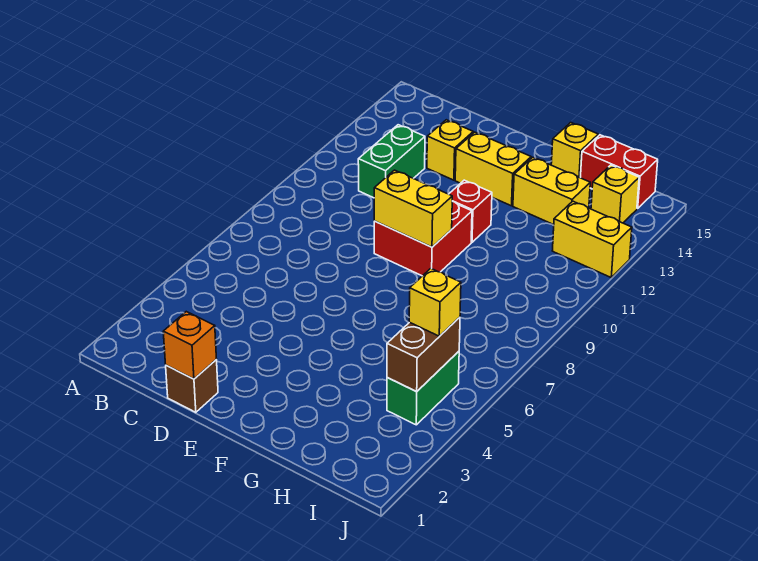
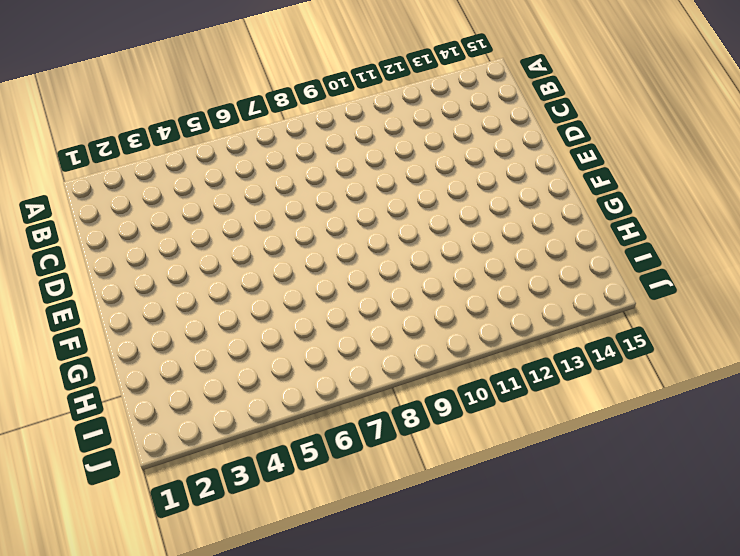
none -> green brick C11:C12 level 1
none -> brown brick D1 level 1
none -> yellow brick D13 level 1

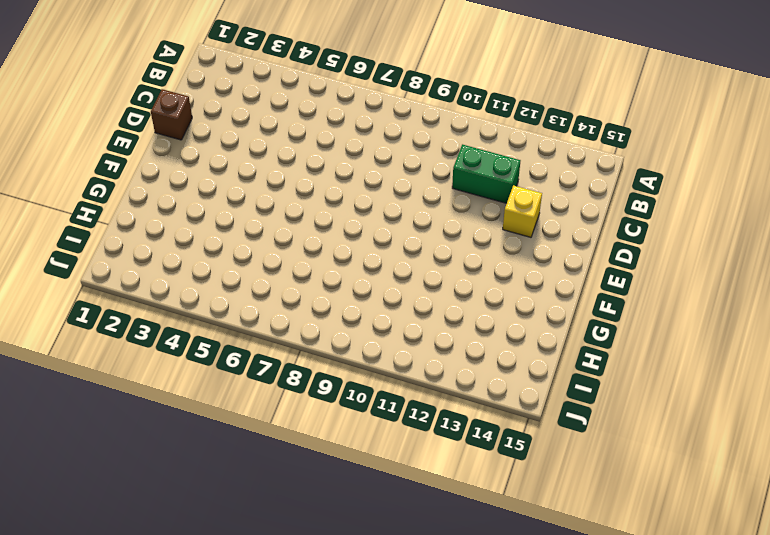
none -> red brick E9:F10 level 1
none -> yellow brick E13:F13 level 1
none -> red brick F11 level 1

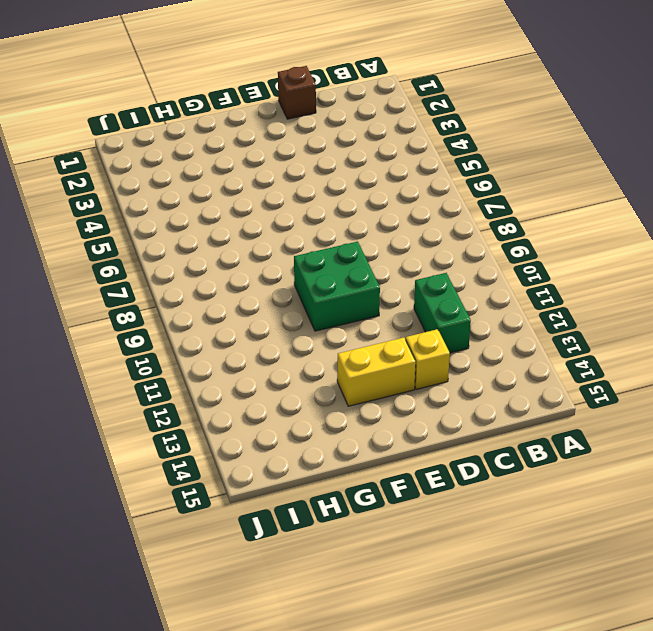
green brick E9:F10 level 1 -> red brick E9:F10 level 1
none -> red brick F11 level 1
none -> yellow brick G13:H13 level 1
none -> yellow brick G15 level 1

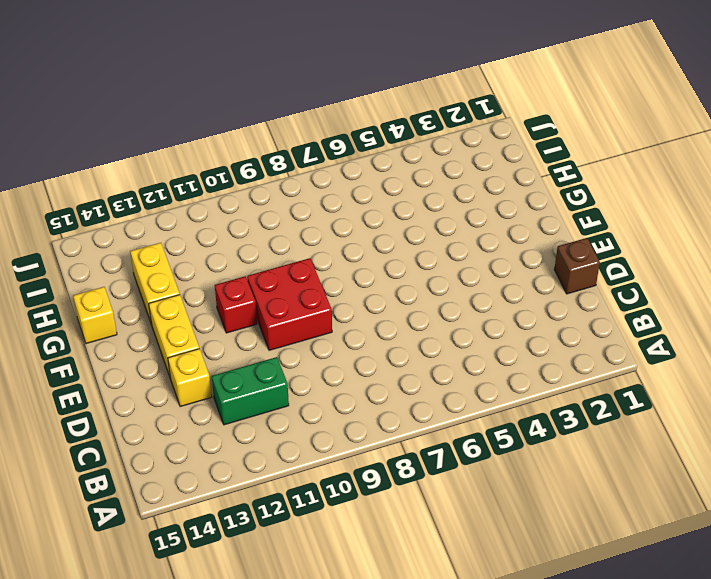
none -> red brick H15:I15 level 1
none -> green brick I4:I5 level 1
none -> yellow brick I12:J12 level 1

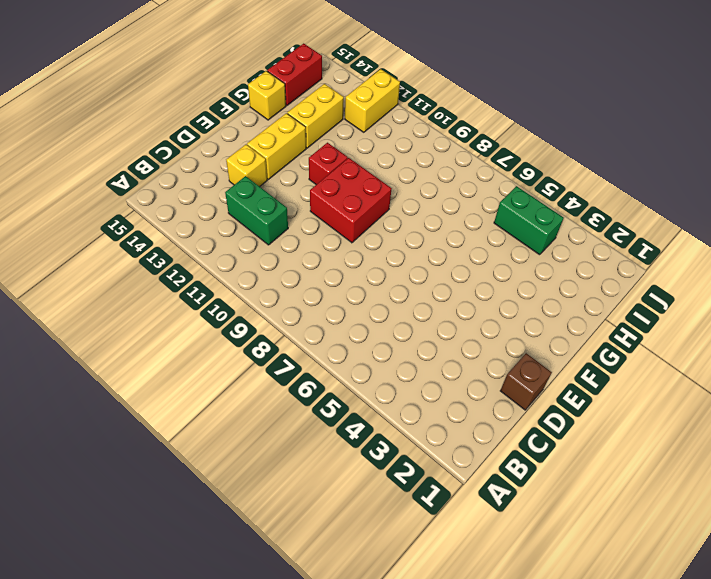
none -> yellow brick I14 level 1
none -> orange brick D1 level 2
none -> yellow brick E9:F9 level 2

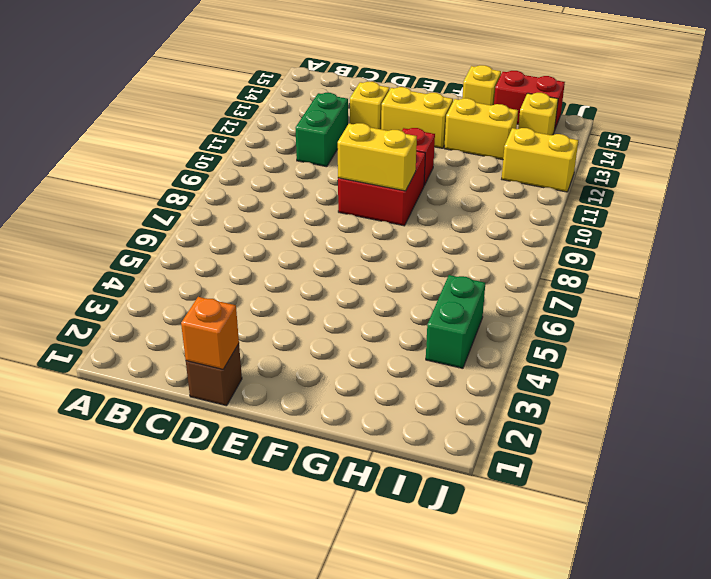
none -> brown brick I4:I5 level 2
none -> yellow brick I5 level 3

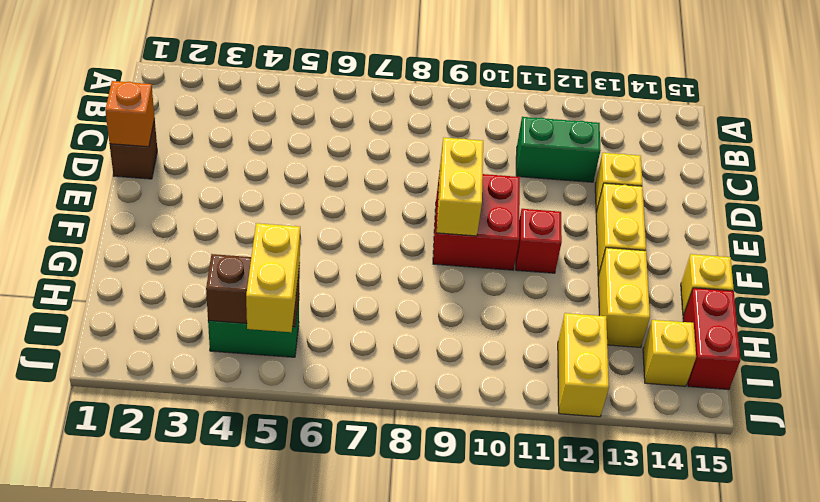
yellow brick I5:J5 level 3 -> yellow brick I5 level 3

